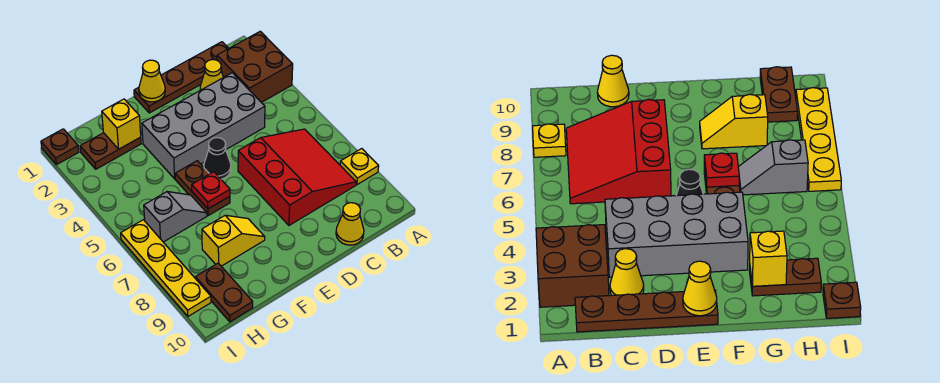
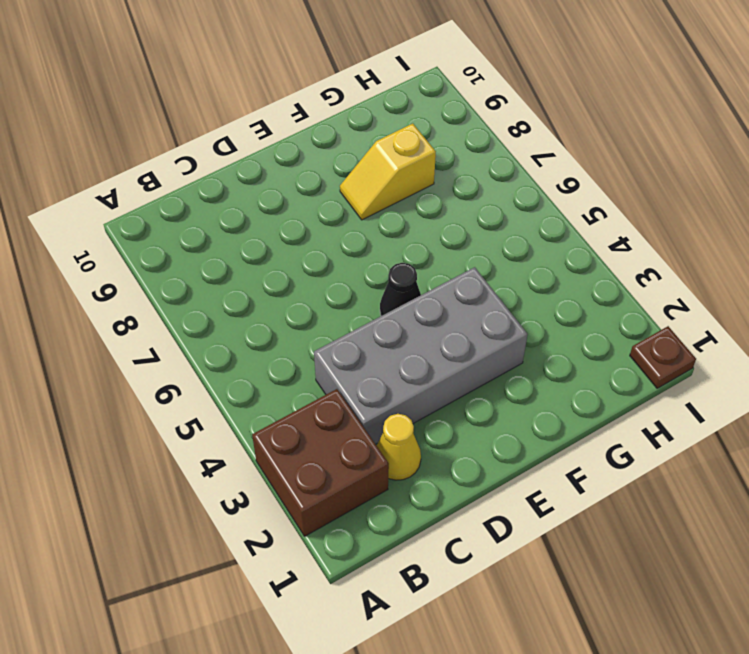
none -> yellow plate A8 level 1
none -> brown plate B1:E1 level 1
none -> red slope B6:D8 level 1 top D

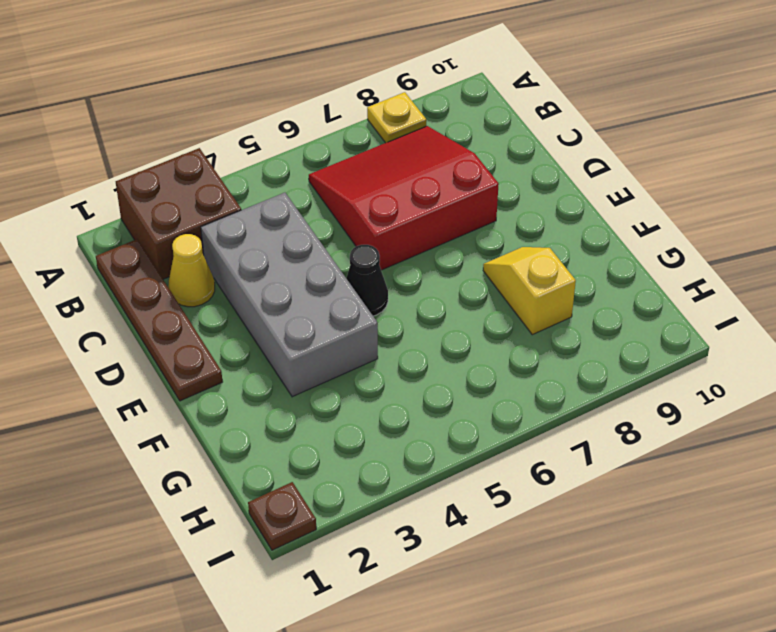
none -> yellow cone C10 level 1
none -> brown plate F5:F6 level 1
none -> brown plate G2:H2 level 1

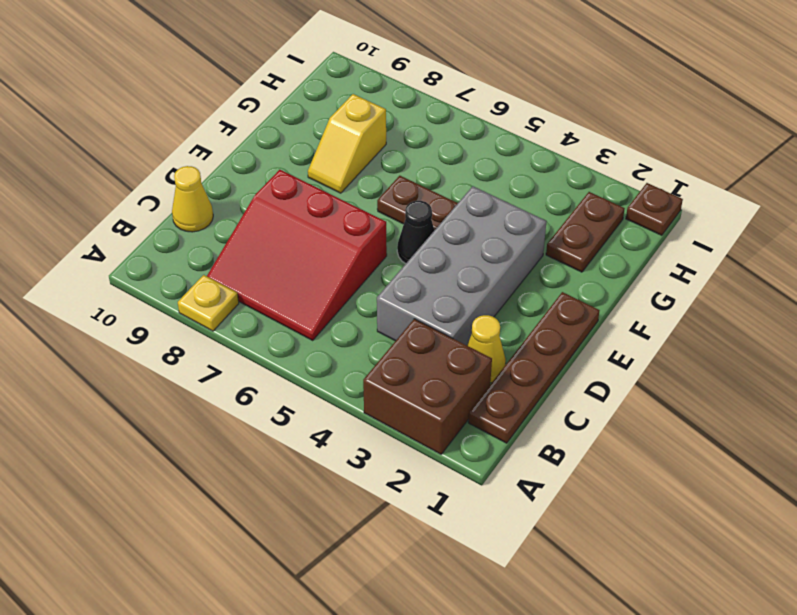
none -> grey slope G6:H6 level 1 top H
none -> brown plate H9:H10 level 1
none -> yellow plate I6:I9 level 1

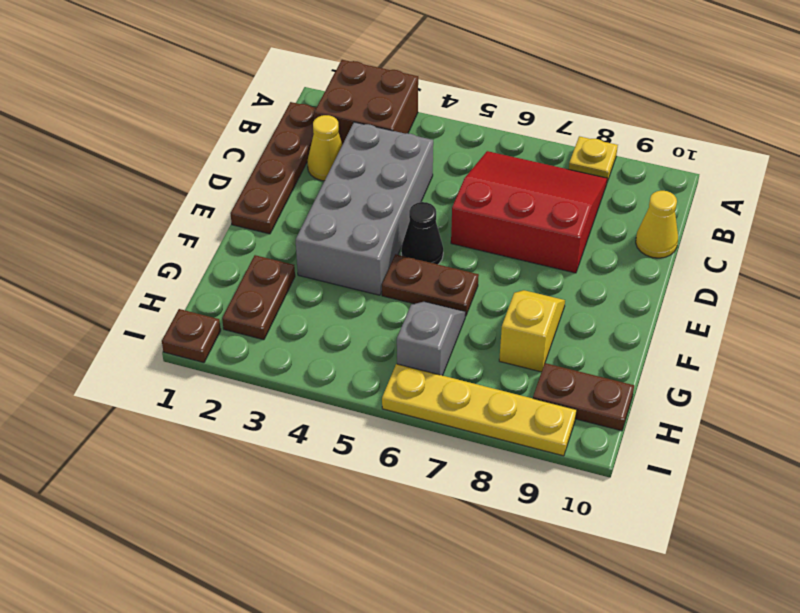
none -> yellow cone E1 level 2
none -> red plate F6 level 2
none -> yellow brick G2 level 2

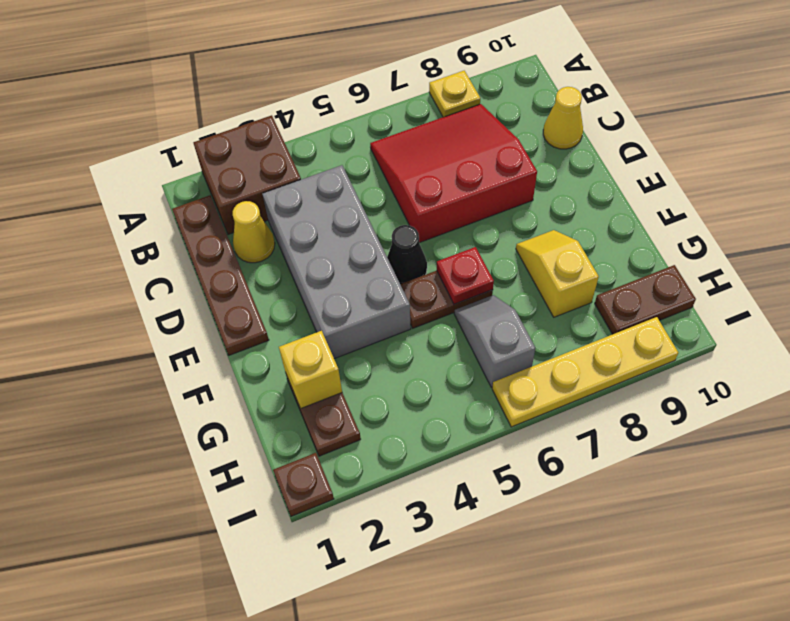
none -> yellow cone E1 level 2

